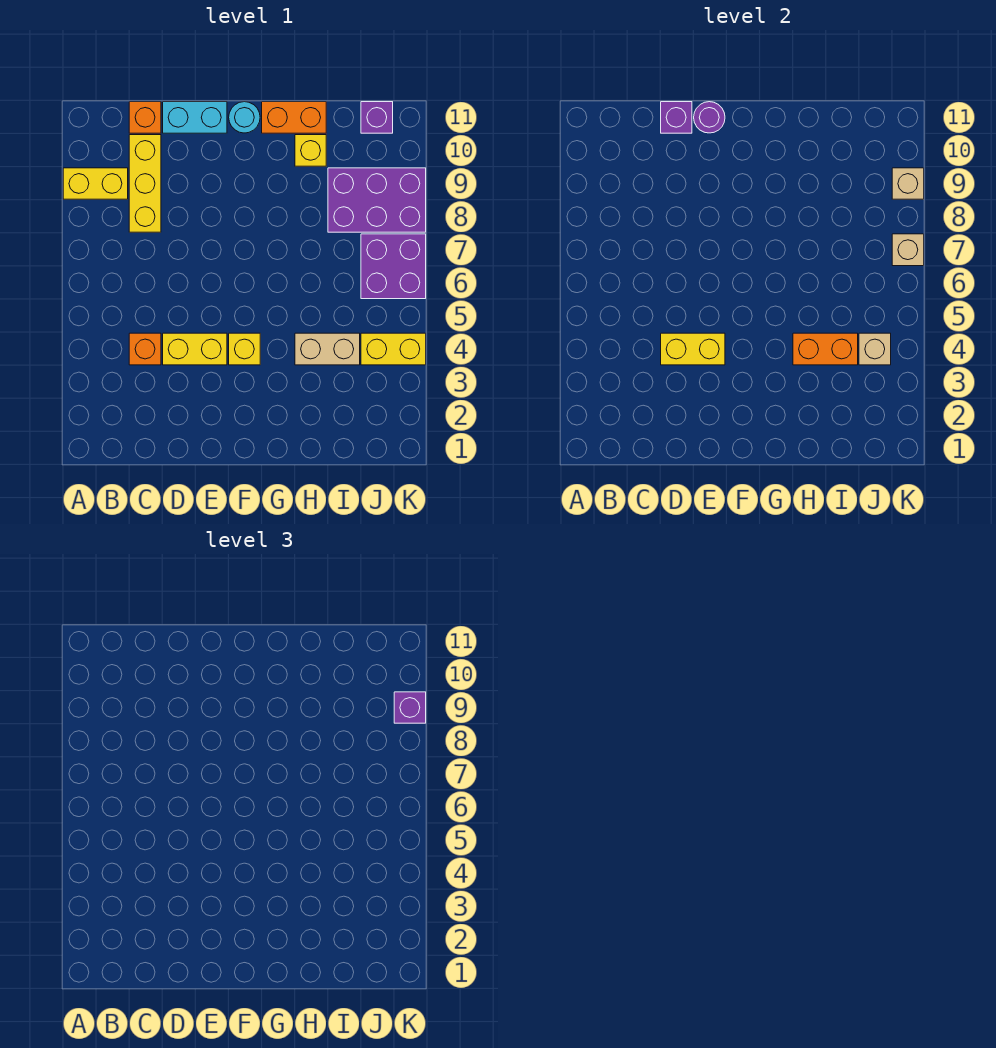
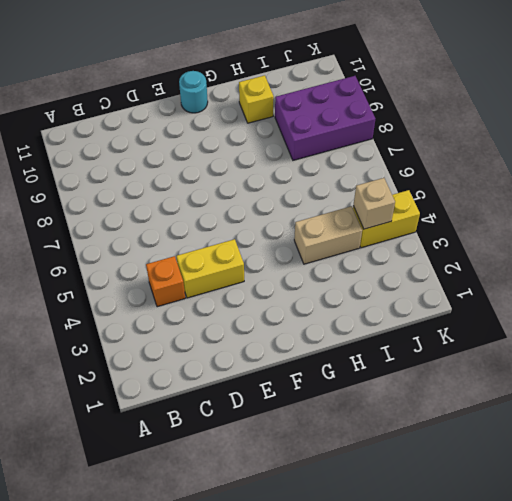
none -> yellow brick A9:B9 level 1
none -> yellow brick C8:C10 level 1
none -> orange brick C11 level 1

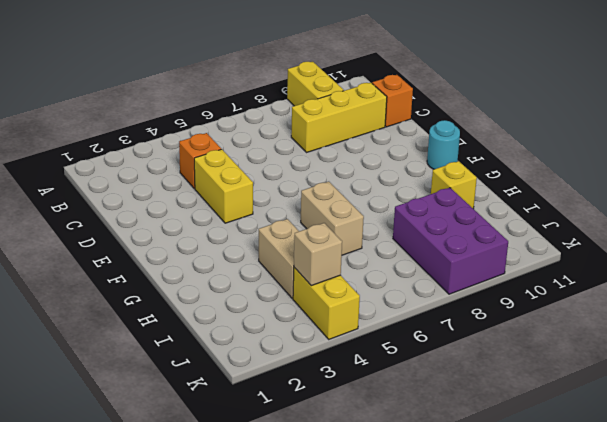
tan brick G6:H6 level 1 -> none
none -> cyan brick D11:E11 level 1
none -> yellow brick F4 level 1
none -> orange brick G11:H11 level 1

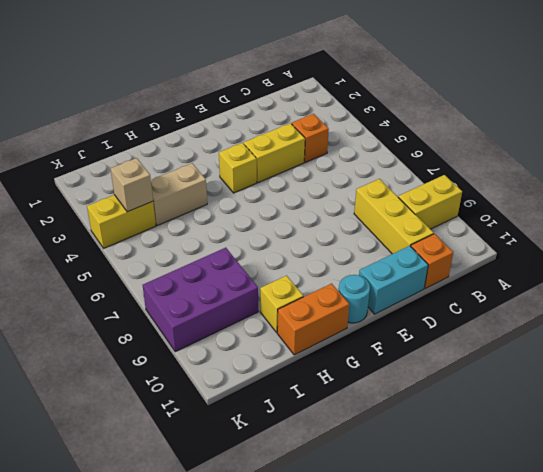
none -> purple brick J6:K7 level 1
none -> purple brick J11 level 1
none -> yellow brick D4:E4 level 2

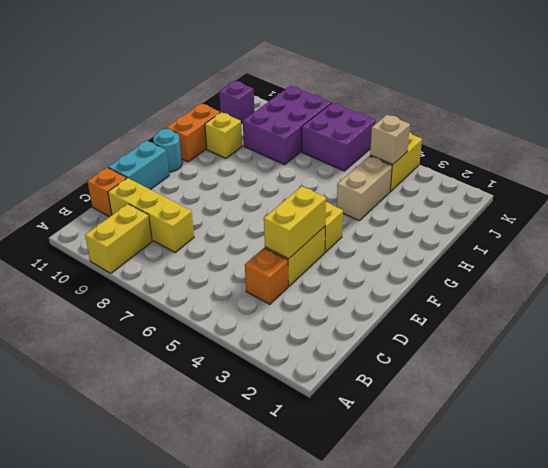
none -> purple brick D11 level 2
none -> purple round brick E11 level 2
none -> orange brick H4:I4 level 2

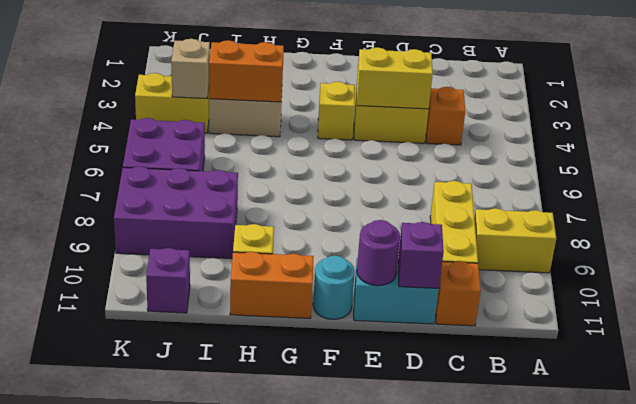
none -> tan brick K7 level 2
none -> tan brick K9 level 2
none -> purple brick K9 level 3

